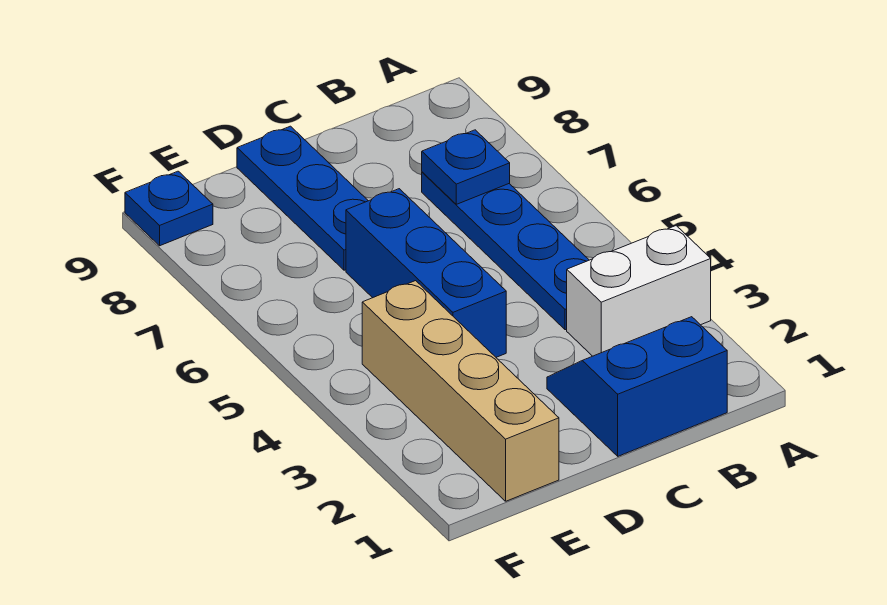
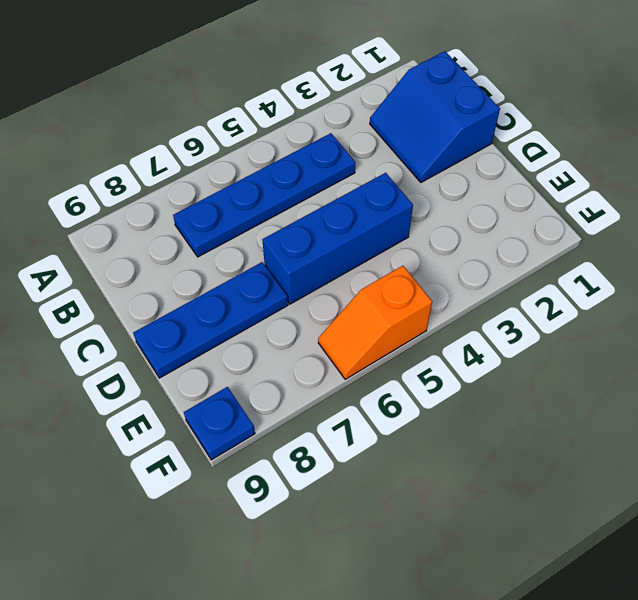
orange slope F5:F6 level 1 top 5 -> none
none -> white brick A3:B3 level 1
none -> tan brick E1:E4 level 1

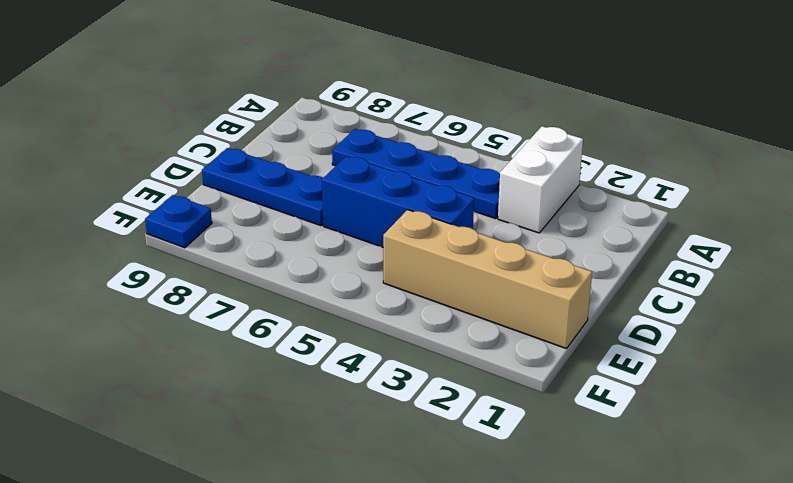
none -> blue slope B1:C2 level 1 top 1
none -> blue plate B7 level 2

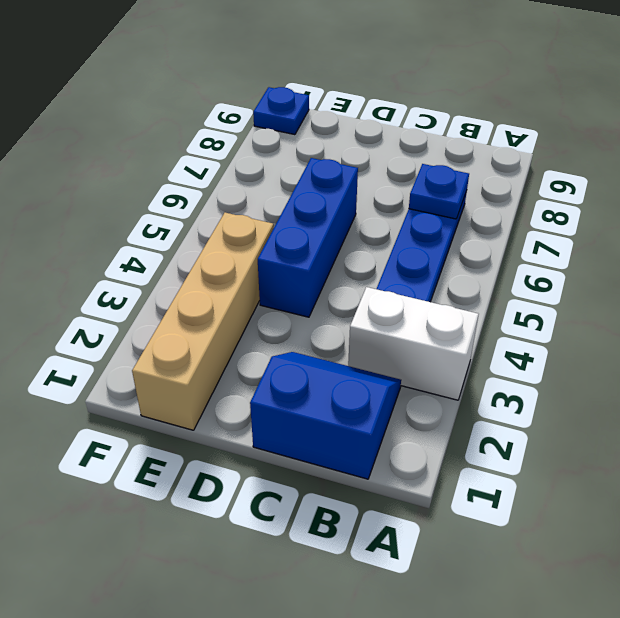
none -> blue plate D7:D9 level 1

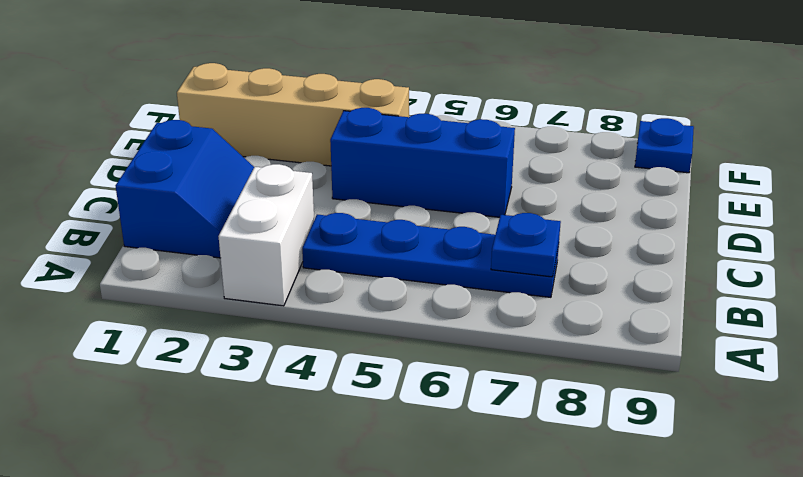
none -> blue plate D7:D9 level 1

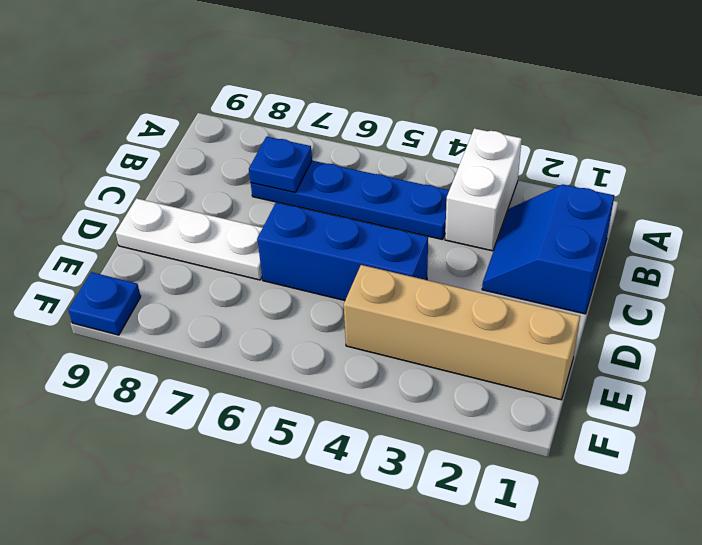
white plate D7:D9 level 1 -> blue plate D7:D9 level 1

